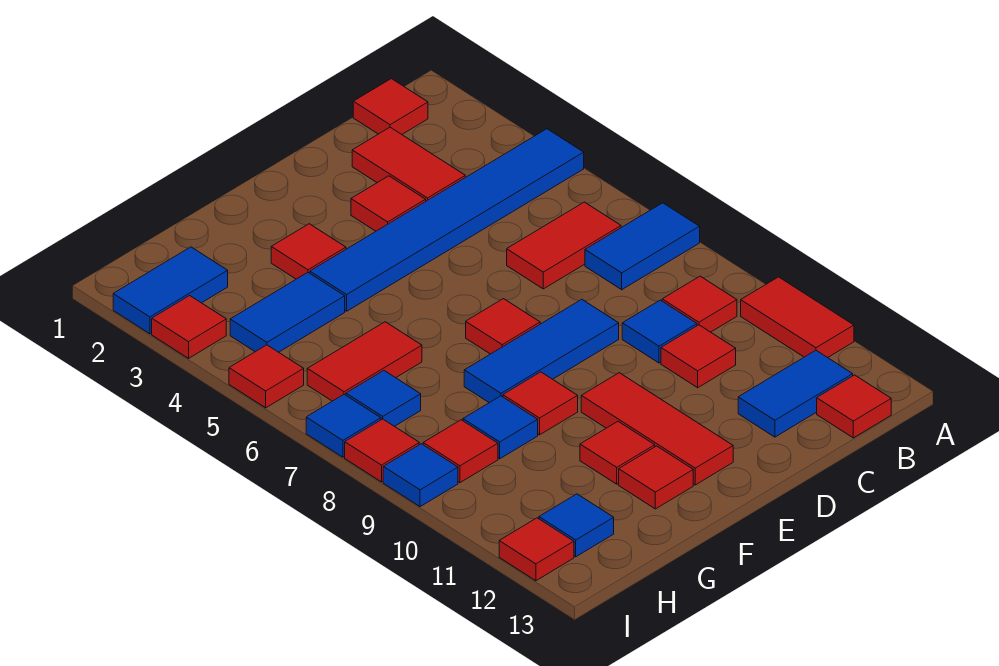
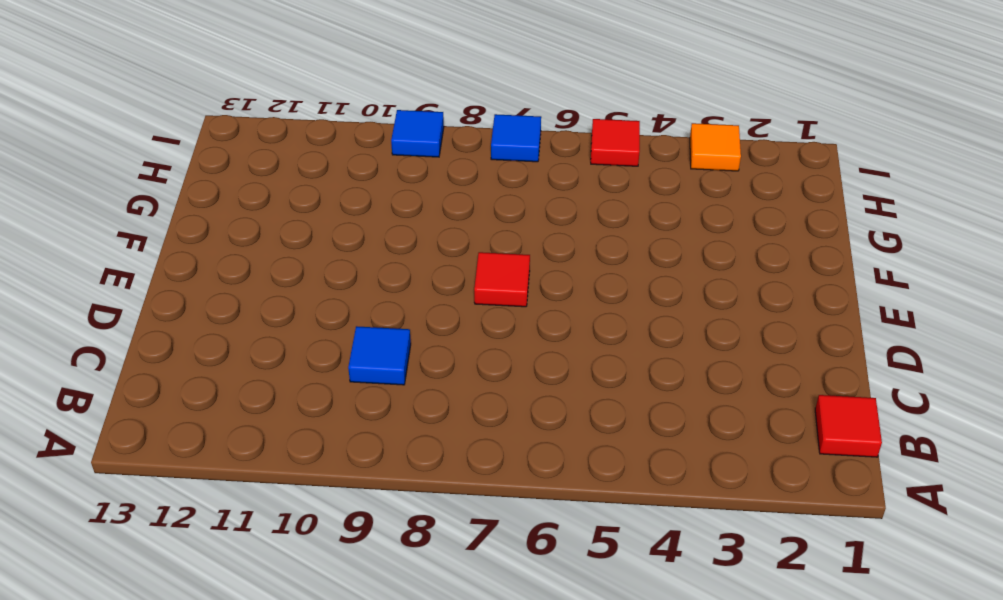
orange tile I3 level 1 -> red tile I3 level 1
none -> blue tile A4:F4 level 1
none -> blue tile A7:B7 level 1
none -> red tile A10:A11 level 1
none -> red tile B6:C6 level 1

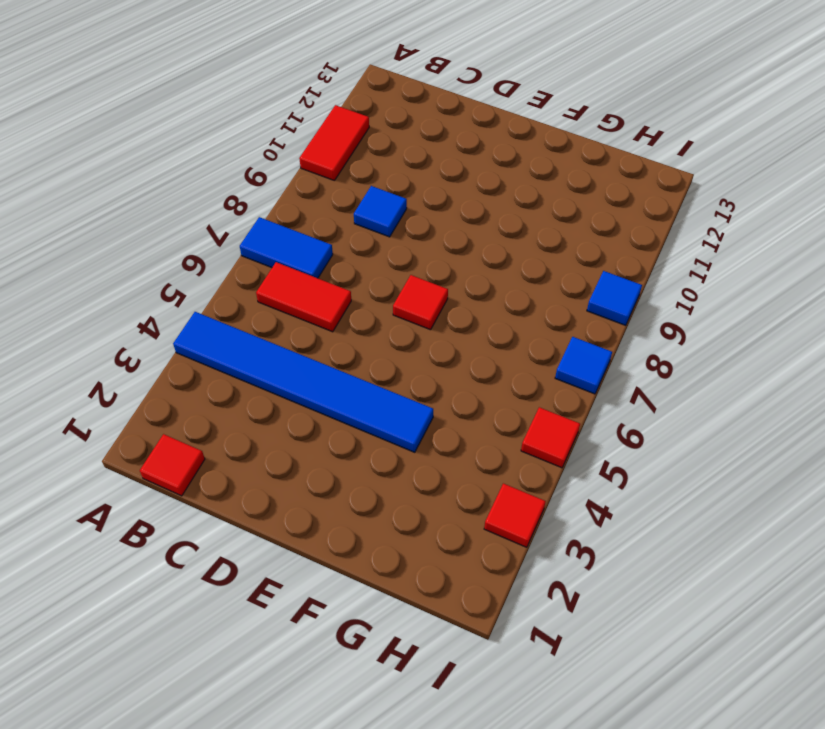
none -> red tile B9 level 1
none -> blue tile B12:C12 level 1
none -> red tile B13 level 1
none -> red tile C2:C3 level 1

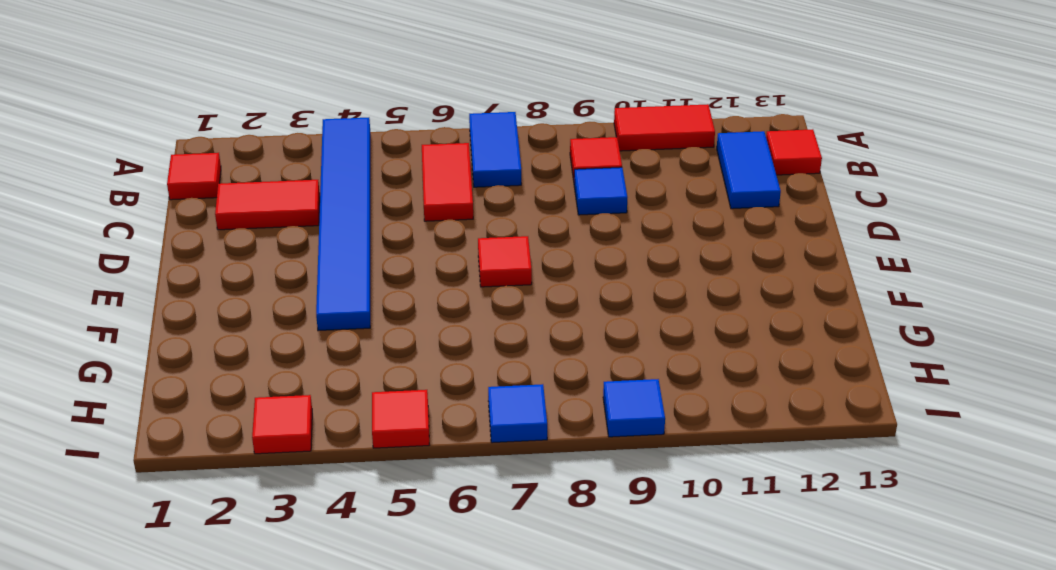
none -> red tile C10 level 1
none -> red tile D3 level 1
none -> blue tile D8:F8 level 1
none -> red tile E10:E12 level 1

